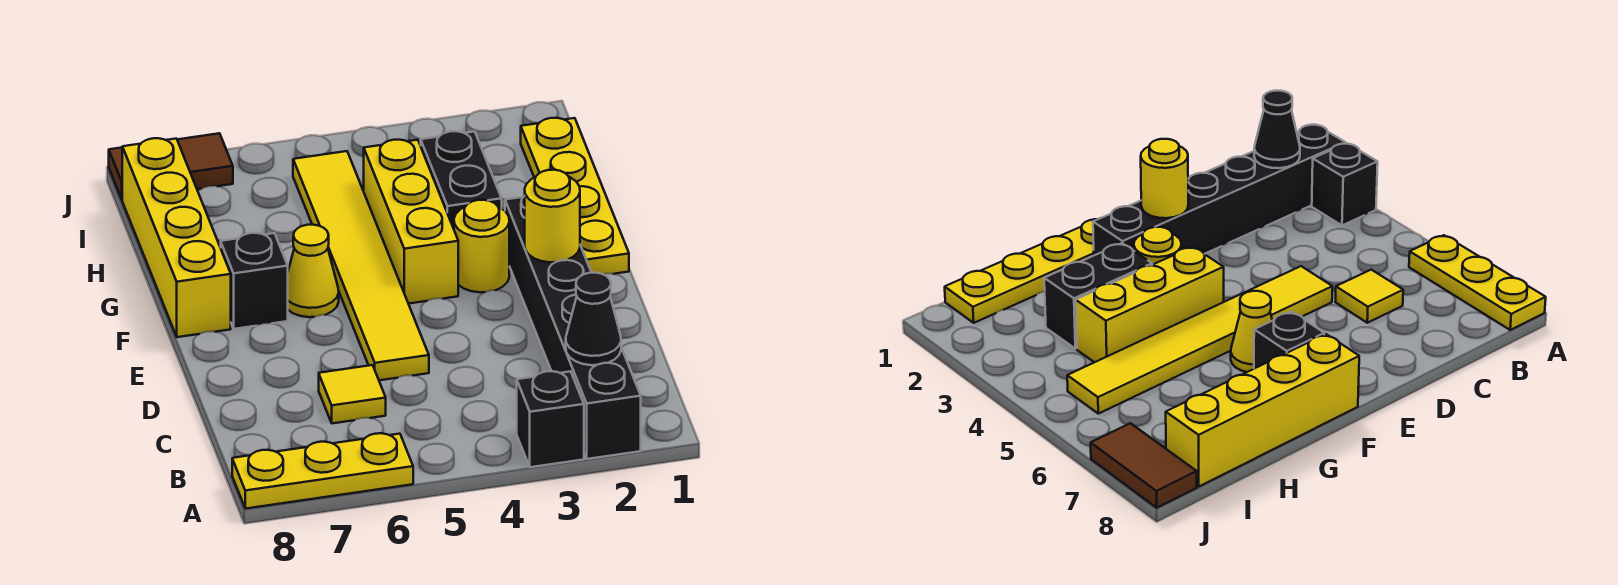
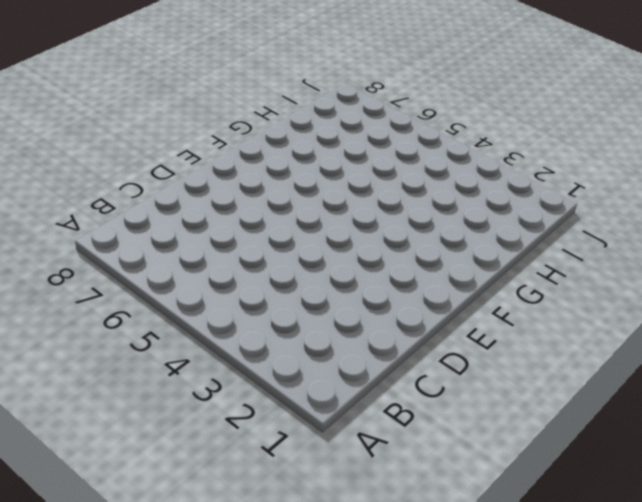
none -> black brick A2:F2 level 1
none -> black brick A3 level 1
none -> yellow plate A6:A8 level 1

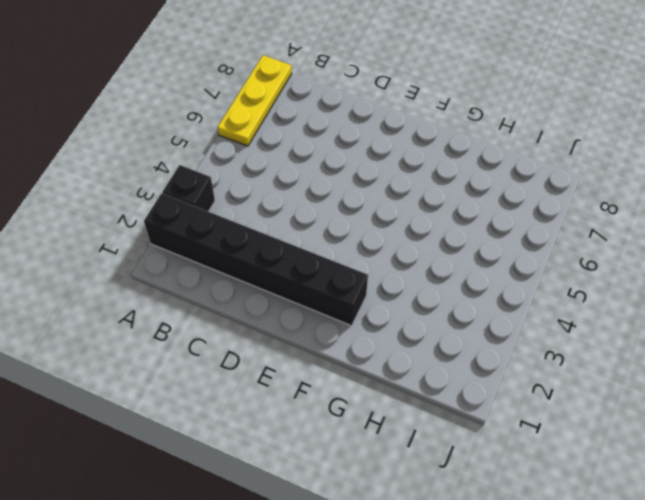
none -> yellow tile C6 level 1
none -> yellow tile D5:I5 level 1
none -> yellow plate F1:I1 level 1

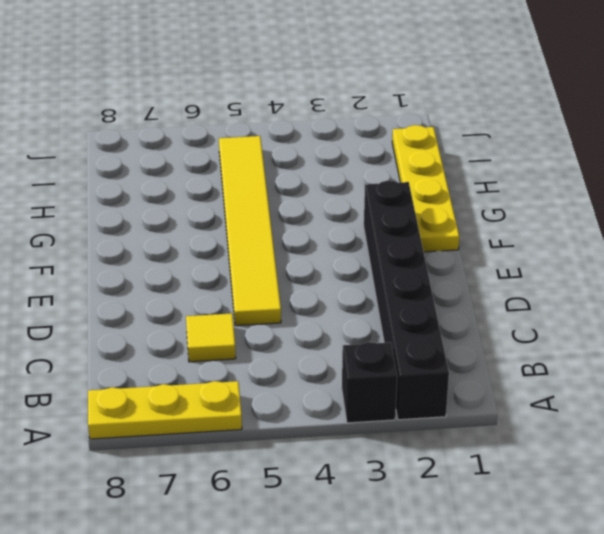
none -> yellow round brick F3 level 1
none -> yellow brick F4:H4 level 1
none -> yellow cone F6 level 1

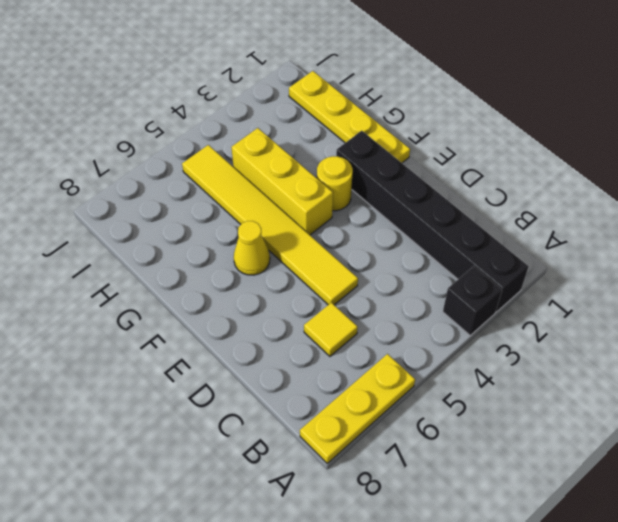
none -> black brick F7 level 1
none -> yellow brick F8:I8 level 1
none -> black brick G3:H3 level 1

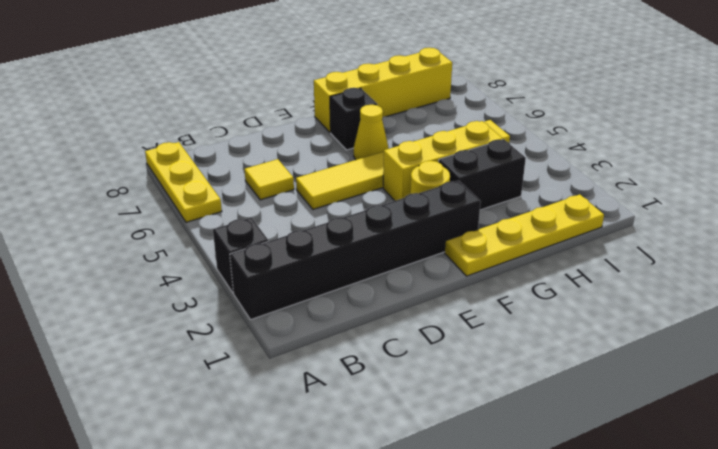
none -> brown tile J7:J8 level 1
none -> black cone B2 level 2
none -> yellow round brick E2 level 2

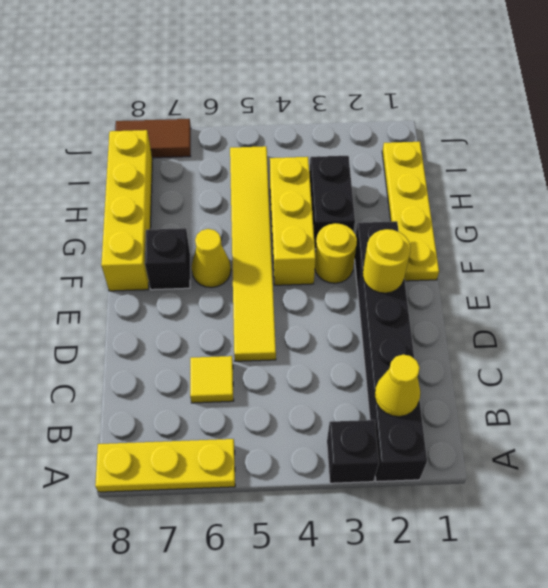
yellow cone B2 level 2 -> black cone B2 level 2

